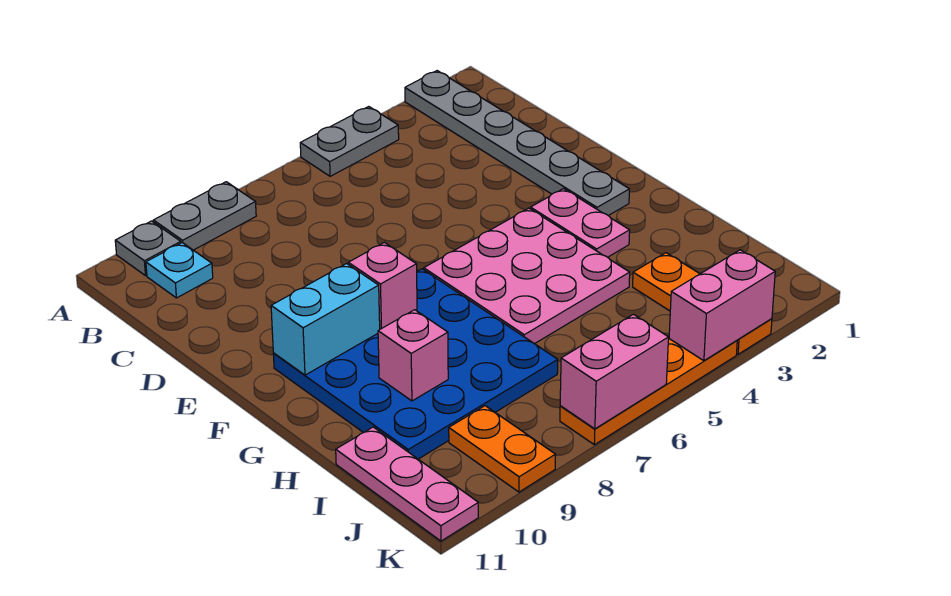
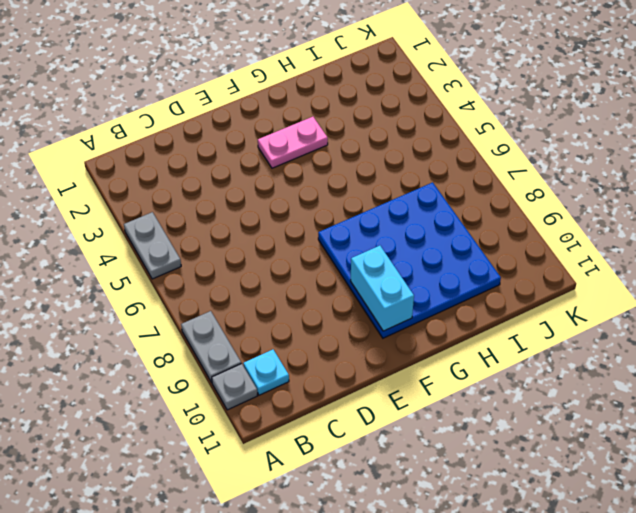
none -> grey plate A2:F2 level 1
none -> pink plate F4:H6 level 1
none -> orange plate I3:K3 level 1

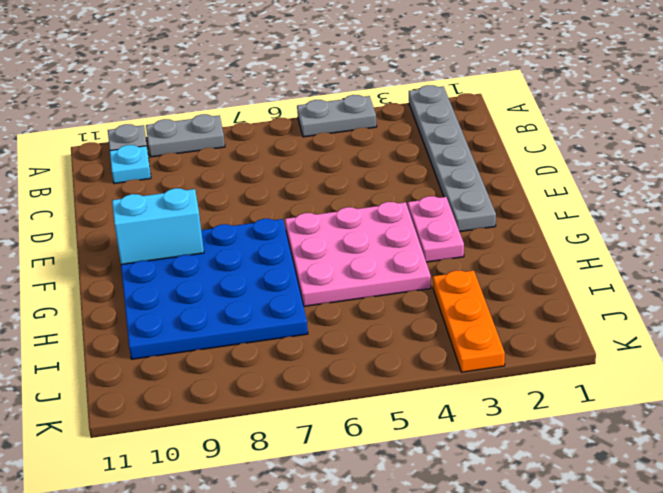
none -> pink plate I11:K11 level 1
none -> orange plate J9:K9 level 1
none -> orange plate K4:K7 level 1

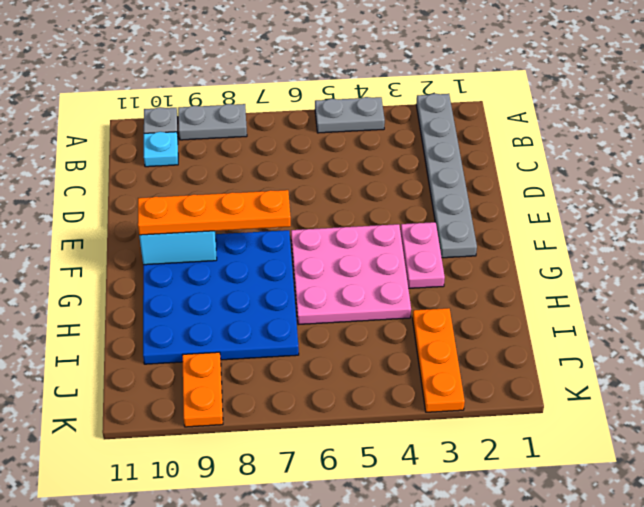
orange plate F7:F10 level 3 -> orange plate K4:K7 level 1
none -> pink plate I11:K11 level 1
none -> pink brick F8 level 2
none -> pink brick H9 level 2

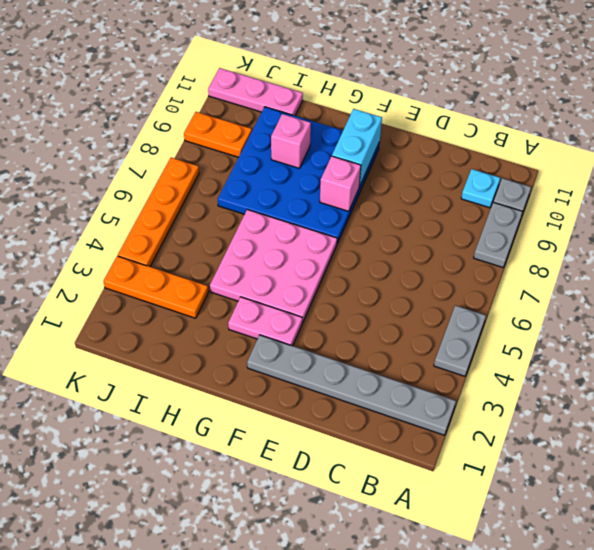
none -> pink brick K3:K4 level 2
none -> pink brick K6:K7 level 2

